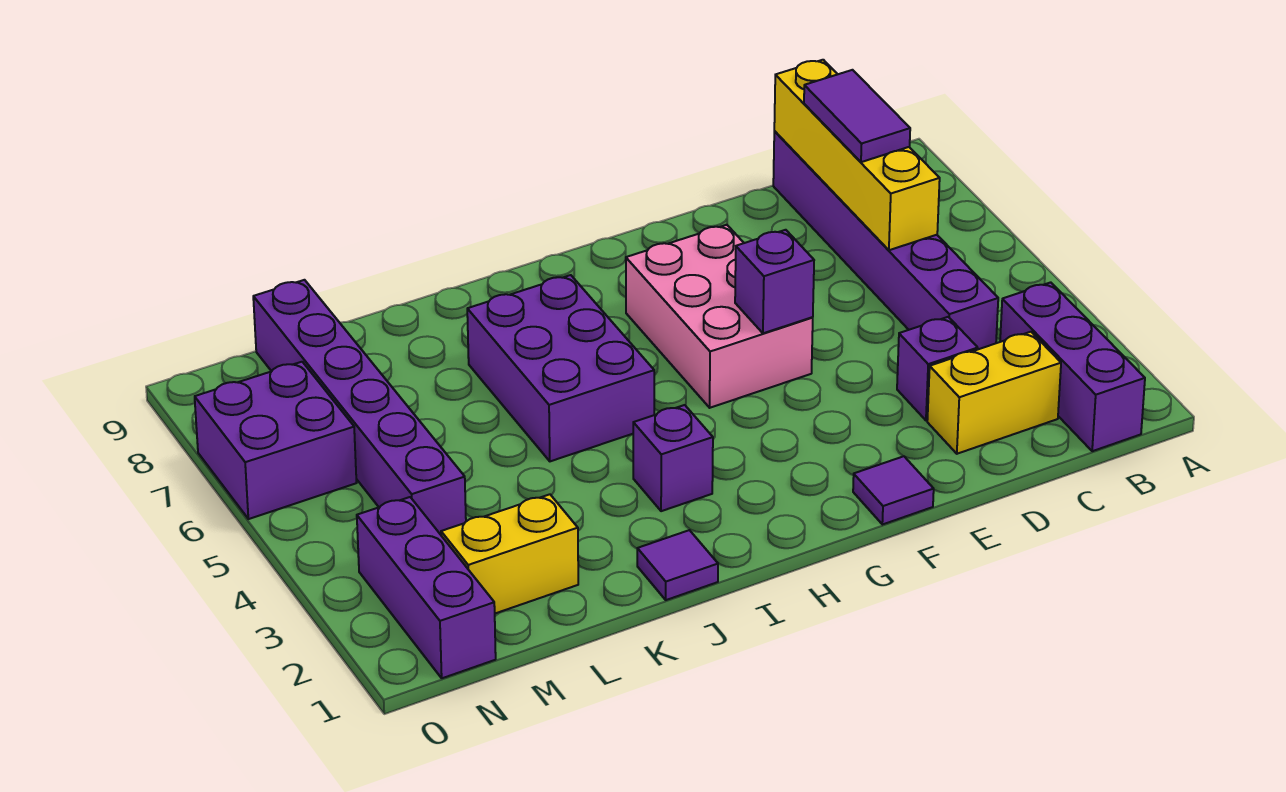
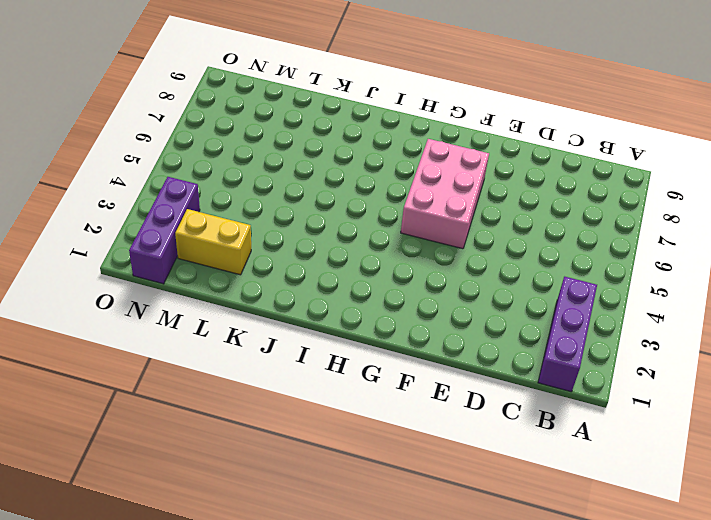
none -> yellow brick C2:D2 level 1
none -> purple brick C4:C9 level 1
none -> purple brick D3 level 1

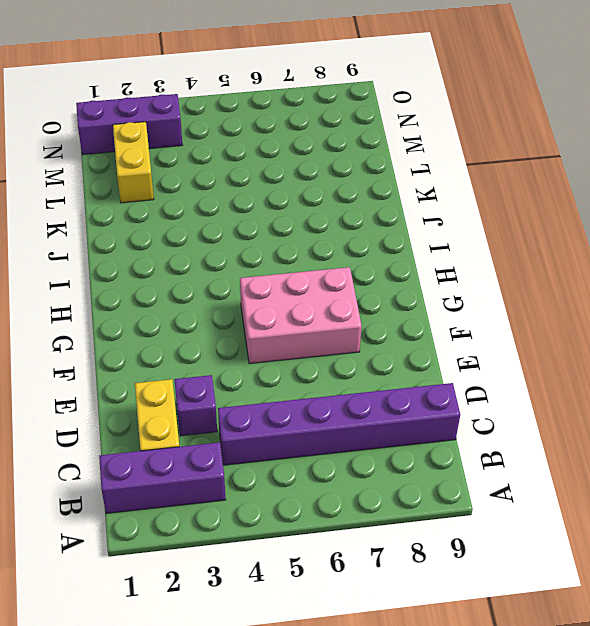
none -> purple tile F1 level 1
none -> purple brick I3 level 1
none -> purple brick I5:J7 level 1

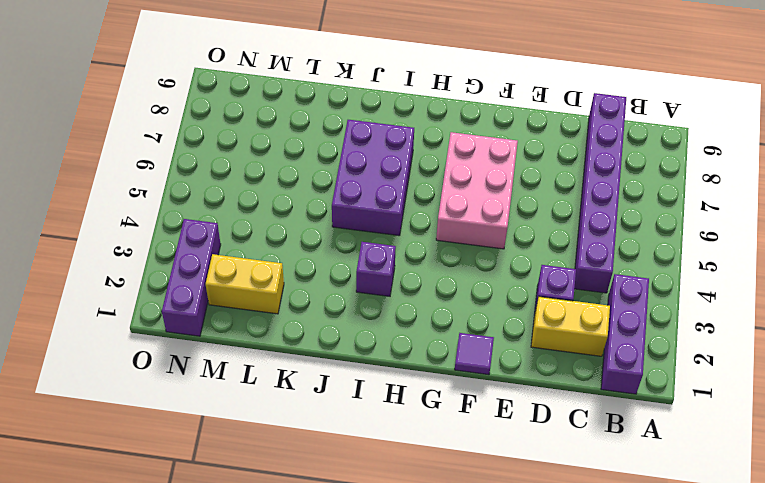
none -> purple tile J1 level 1
none -> purple brick M4:M9 level 1
none -> purple brick N6:O7 level 1

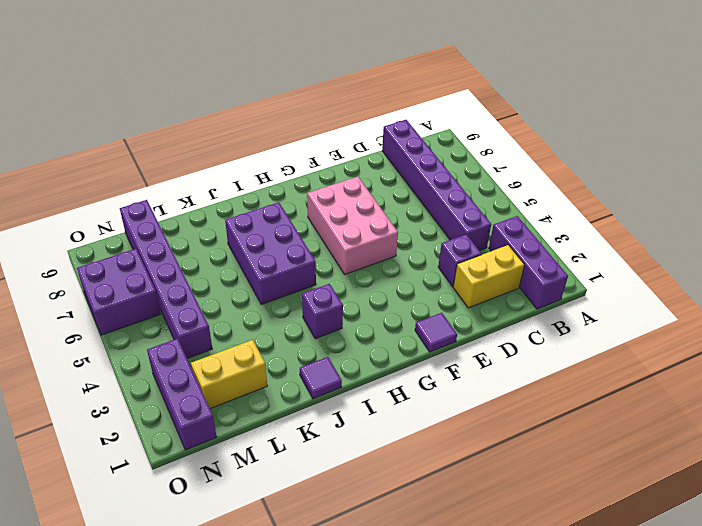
none -> yellow brick C6:C9 level 2
none -> purple brick F5 level 2
none -> purple tile C7:C8 level 3

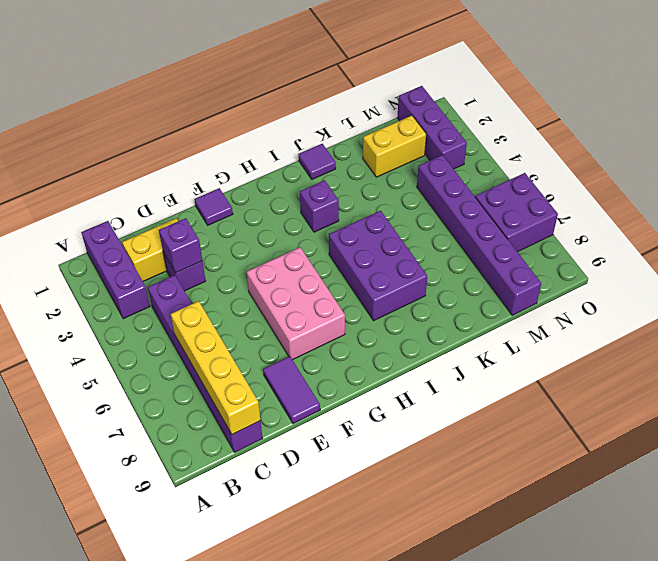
purple brick D3 level 2 -> purple brick F5 level 2
purple tile E8:E9 level 1 -> purple tile C7:C8 level 3

